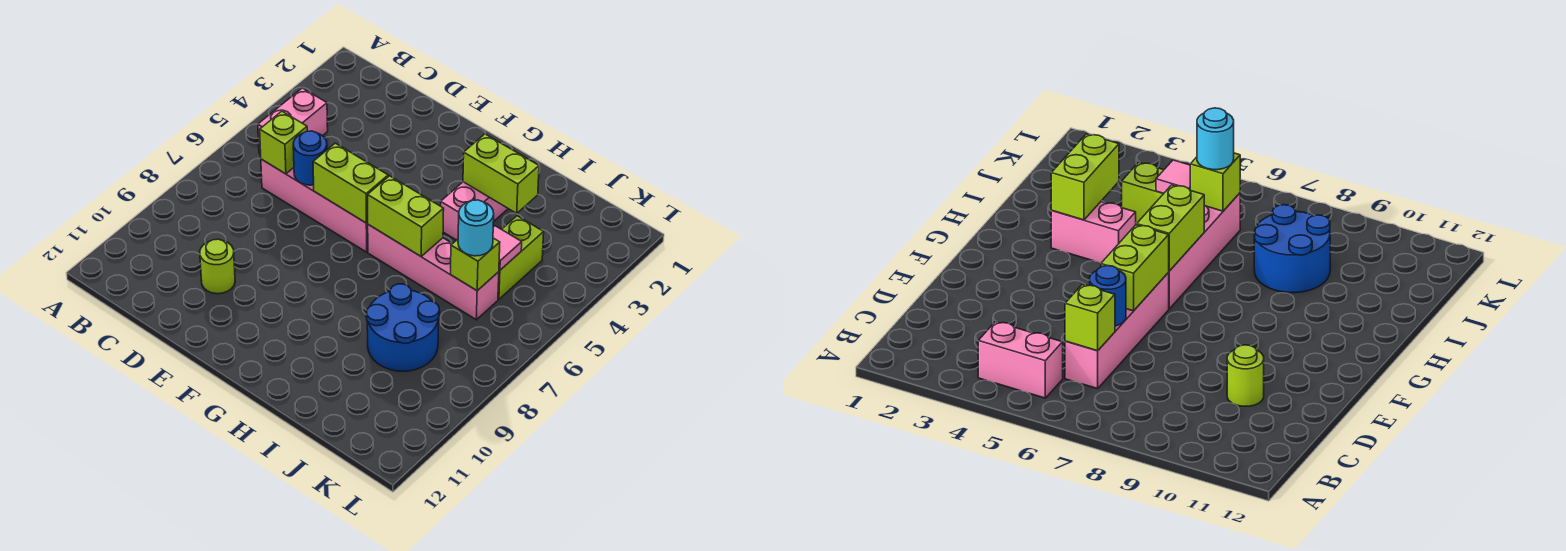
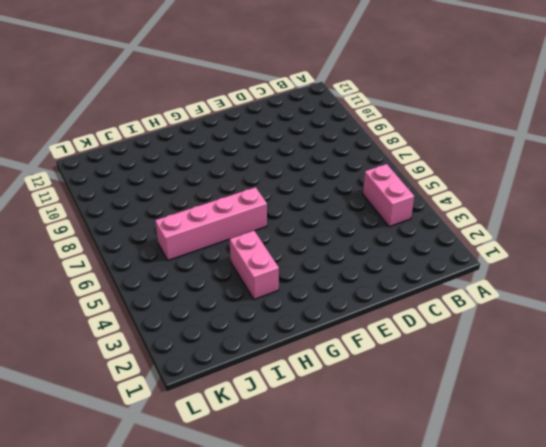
none -> pink brick C6:F6 level 1
none -> lime round brick D10 level 1
none -> blue round brick I8:J9 level 1

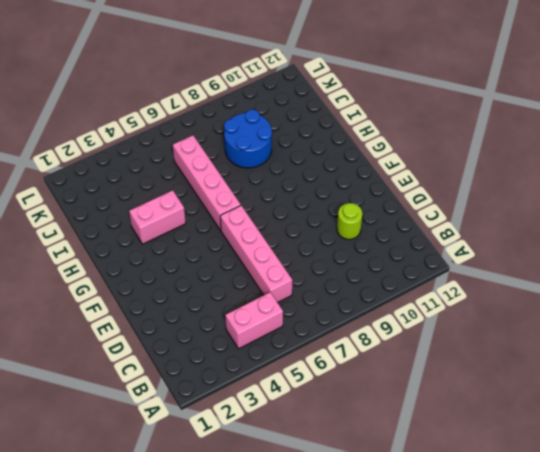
none -> lime brick J4:J5 level 1
none -> lime brick C6 level 2
none -> blue round brick D6 level 2

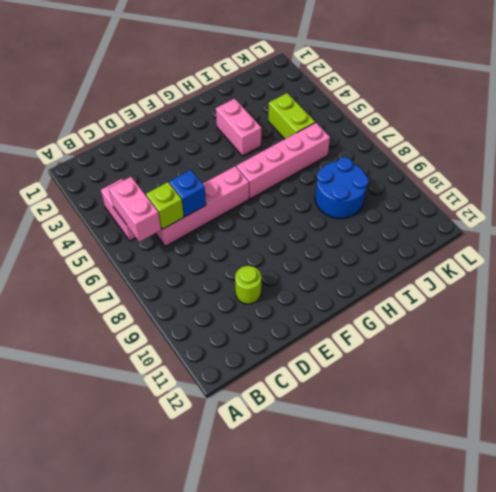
pink brick B5:B6 level 2 -> none
blue brick D6 level 2 -> blue round brick D6 level 2
none -> lime brick E6:F6 level 2
none -> lime brick G6:H6 level 2
none -> lime brick H3:I3 level 2

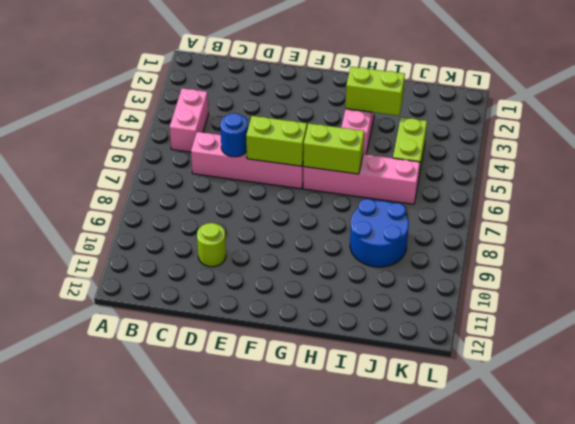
none -> lime brick C6 level 2
none -> pink tile J5 level 2
none -> lime brick J6 level 2

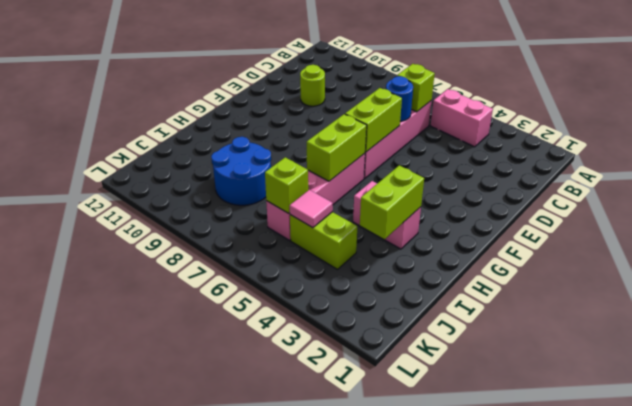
none -> cyan round brick J6 level 3

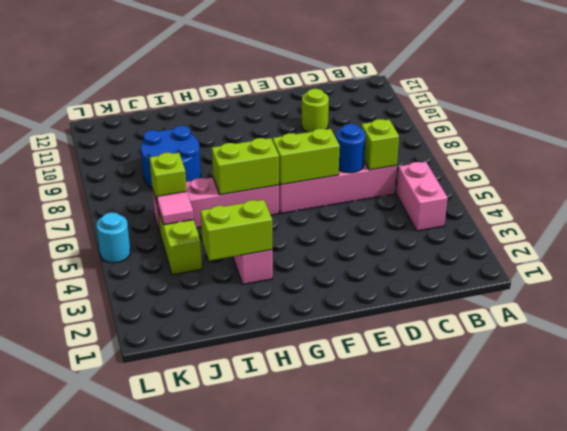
cyan round brick L5 level 1 -> cyan round brick J6 level 3

